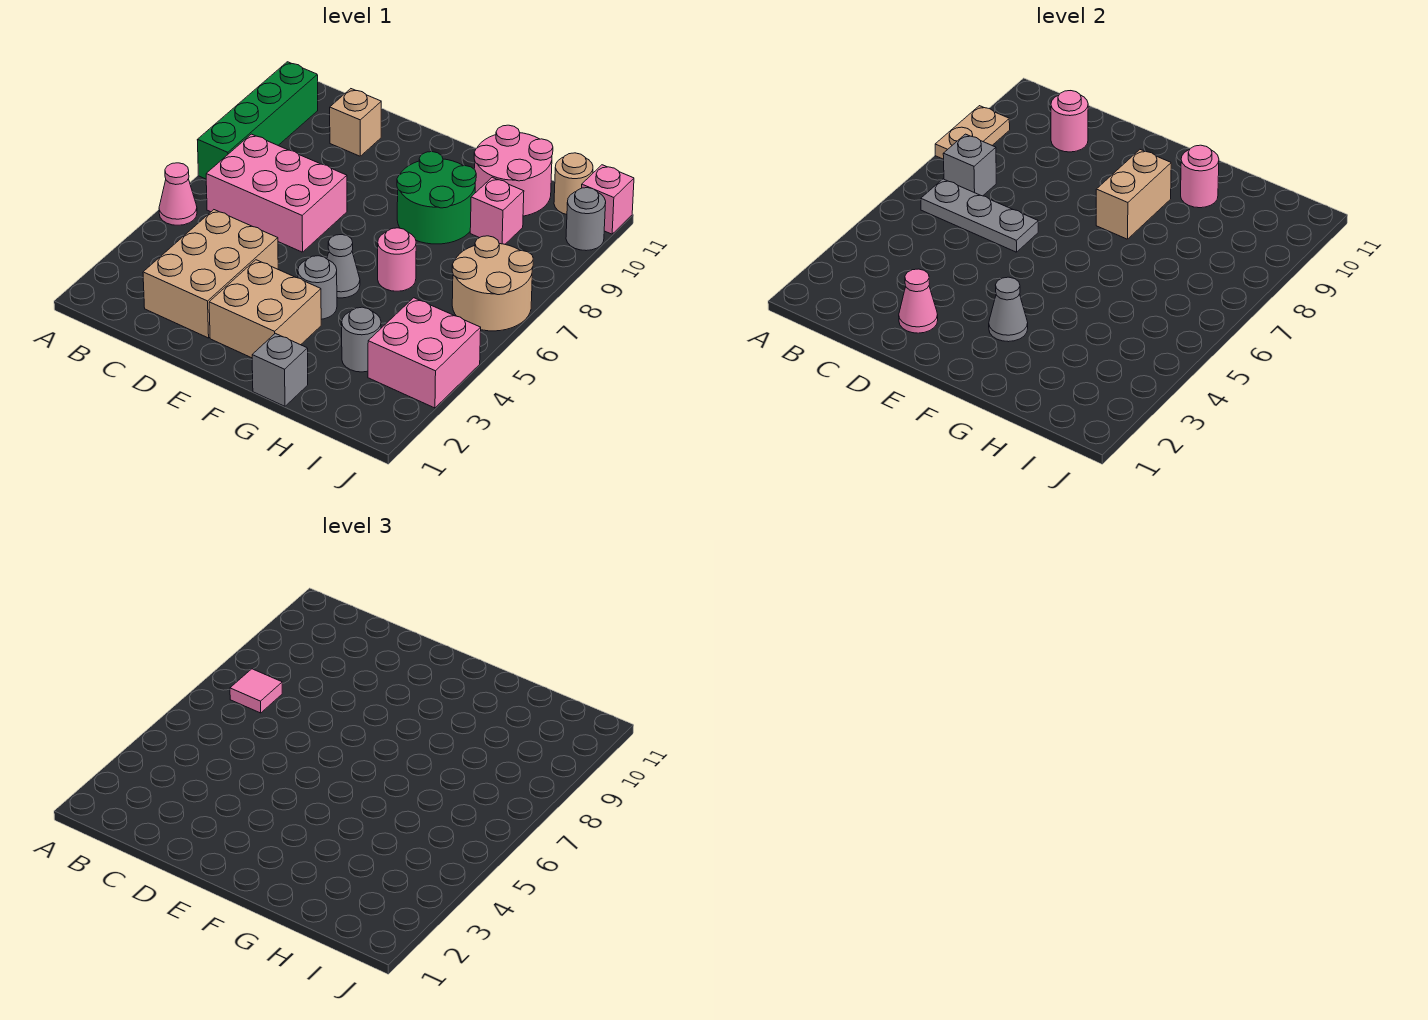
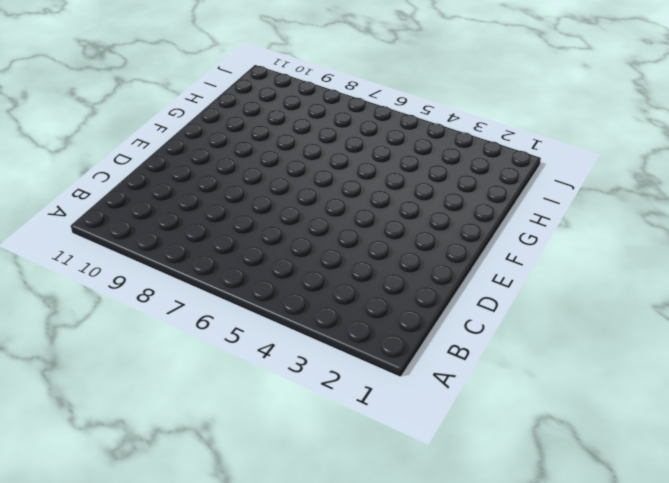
none -> pink cone A5 level 1
none -> green brick A7:A10 level 1
none -> pink brick B6:D7 level 1

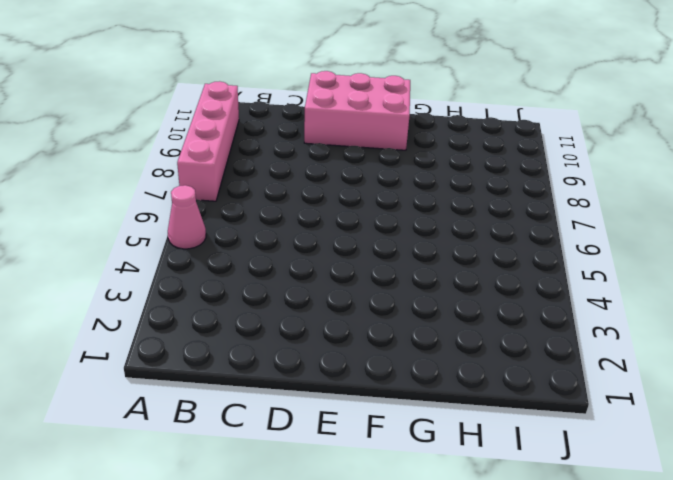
pink brick A7:A10 level 1 -> green brick A7:A10 level 1
pink brick D10:F11 level 1 -> pink brick B6:D7 level 1
none -> tan brick C2:D4 level 1
none -> tan brick C10 level 1
none -> tan brick E2:F3 level 1

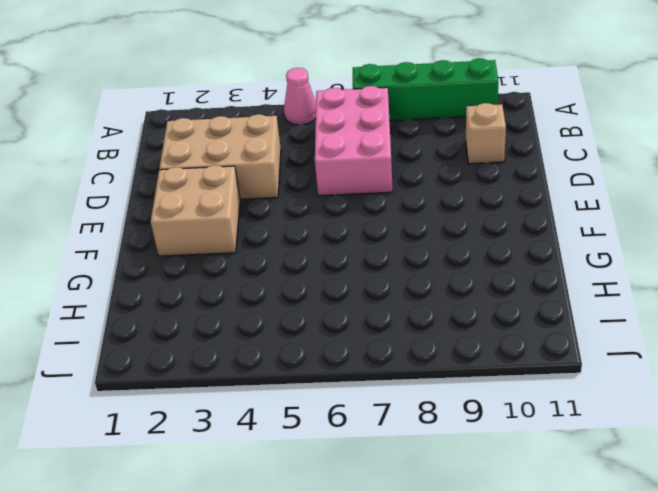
none -> grey round brick F4 level 1
none -> grey cone F5 level 1
none -> green round brick F8:G9 level 1

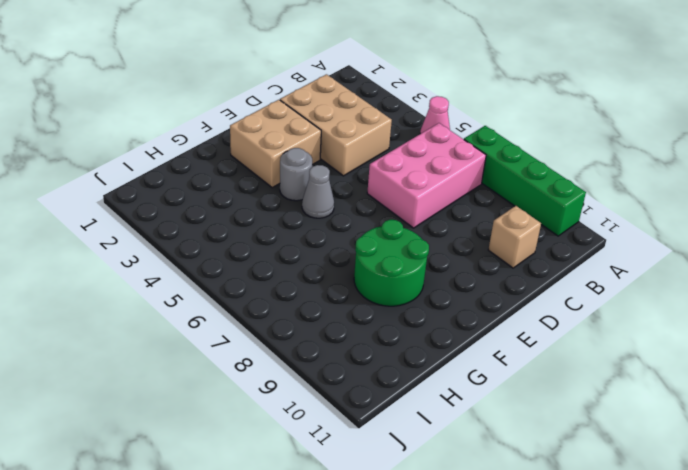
none -> grey brick G1 level 1
none -> pink round brick G6 level 1
none -> pink round brick G10:H11 level 1

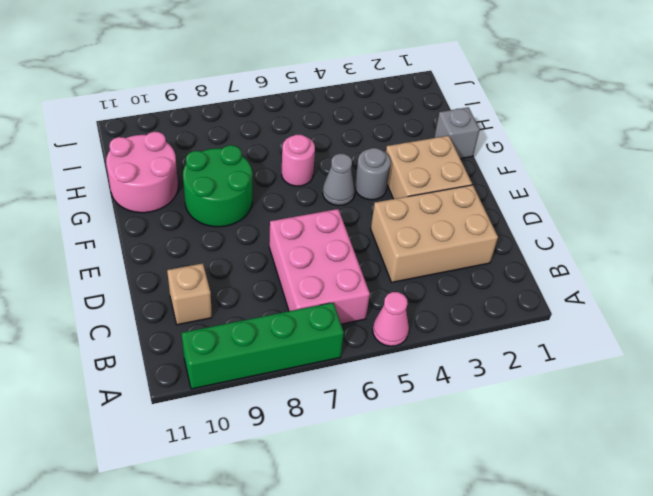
none -> grey round brick H3 level 1
none -> pink brick H9 level 1
none -> pink brick I3:J4 level 1

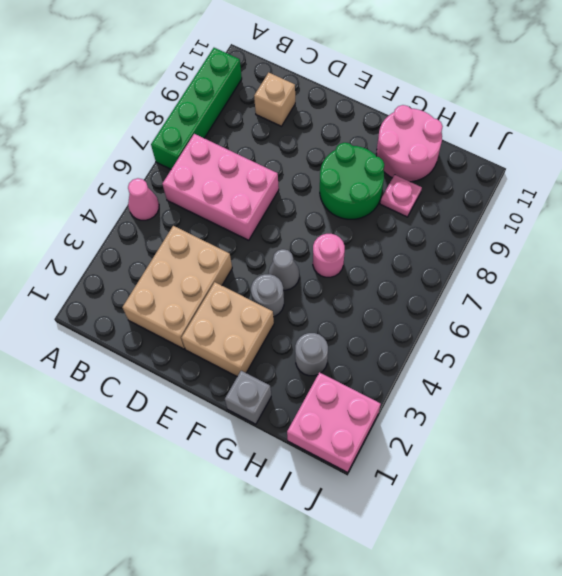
pink plate H9 level 1 -> pink brick H9 level 1
pink brick I1:J2 level 1 -> pink brick I3:J4 level 1
none -> tan round brick I6:J7 level 1
none -> tan round brick I11 level 1
none -> grey round brick J10 level 1

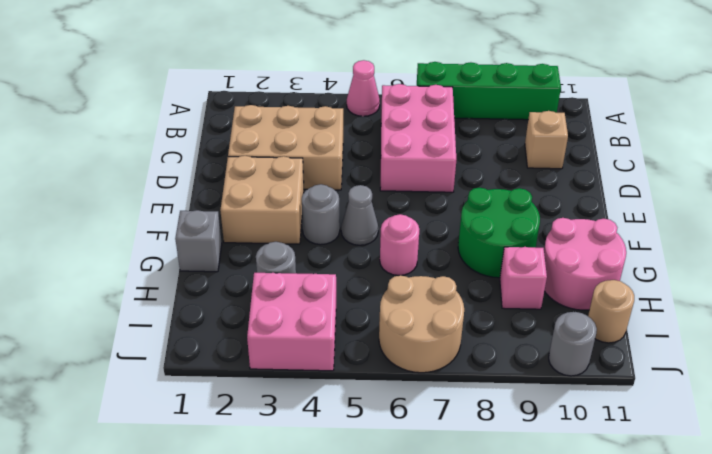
none -> pink brick J11 level 1
none -> tan plate A8:A9 level 2
none -> grey plate B6:D6 level 2

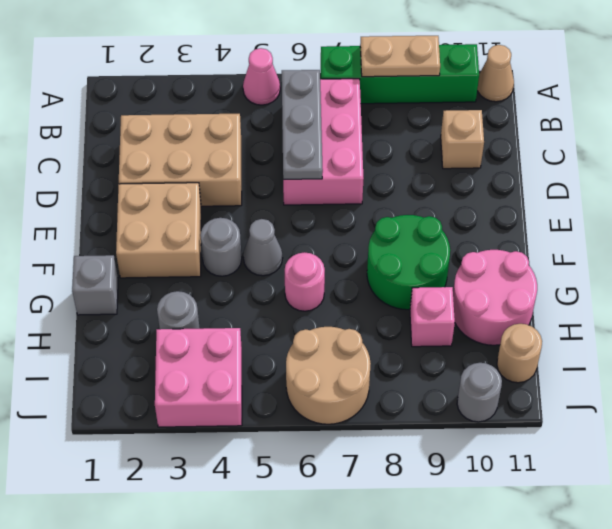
tan cone A11 level 1 -> none
none -> pink brick J11 level 1
none -> grey brick B7 level 2
none -> pink round brick C10 level 2

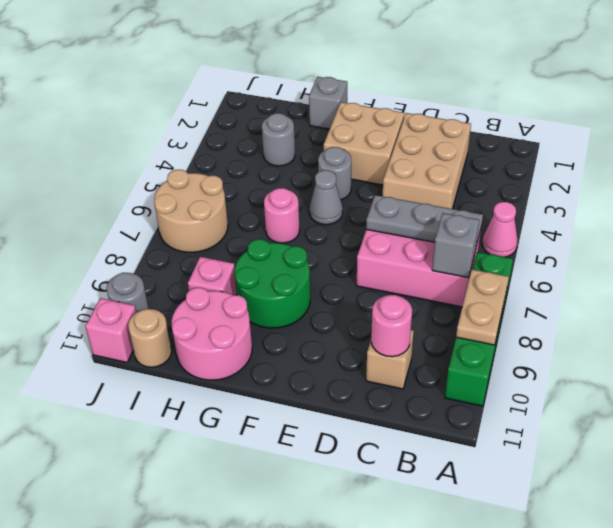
none -> pink brick I3:J4 level 1
none -> pink cone D2 level 2
none -> grey cone F3 level 2

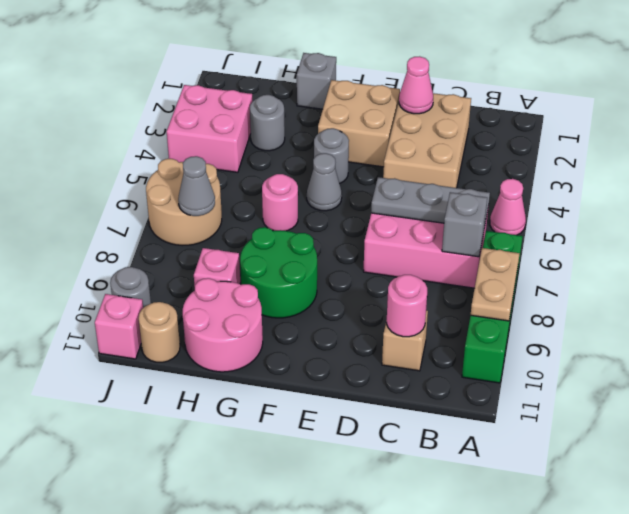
grey cone I7 level 2 -> grey cone F3 level 2
none -> tan brick F8:F9 level 2
none -> pink round brick G10 level 2
none -> pink tile B7 level 3

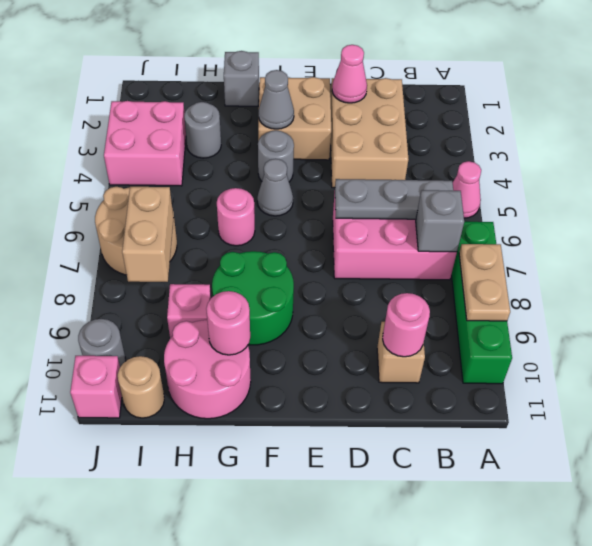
tan brick I7:I8 level 2 -> tan brick F8:F9 level 2
none -> pink tile B7 level 3

